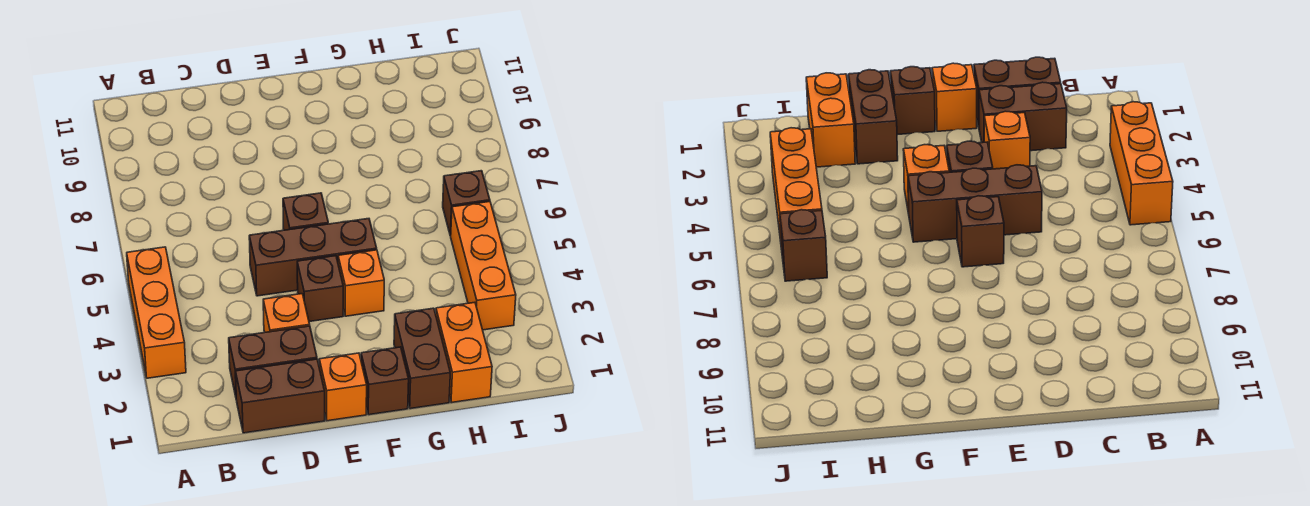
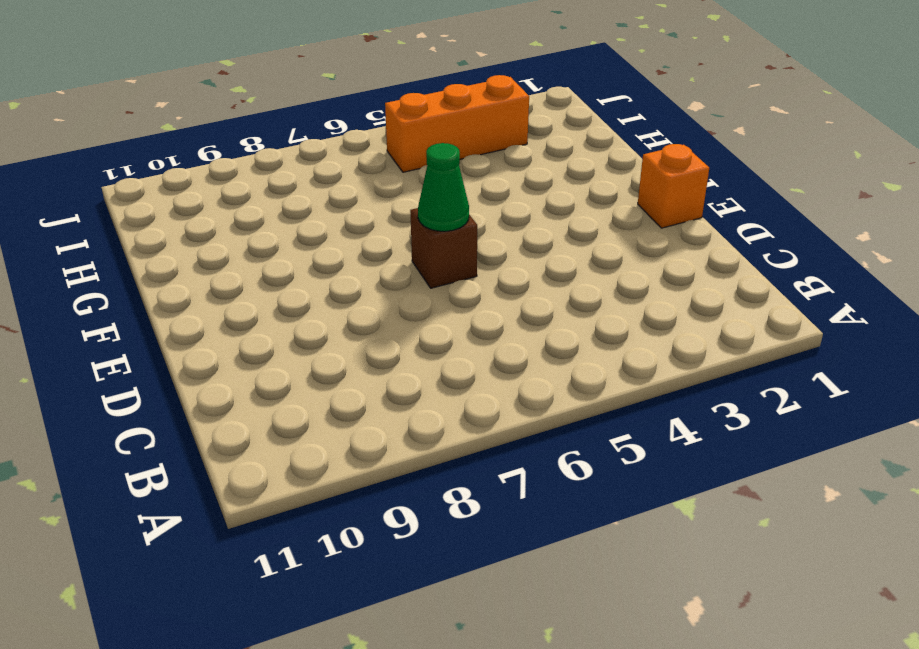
green cone E6 level 2 -> none
none -> orange brick A3:A5 level 1
none -> brown brick C1:D1 level 1
none -> brown brick C2:D2 level 1

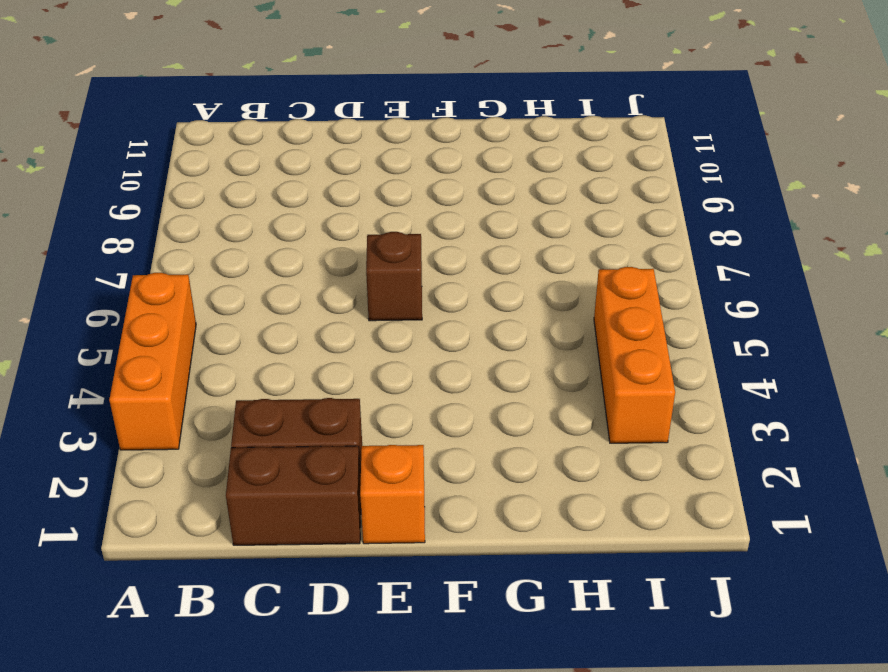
none -> orange brick D3 level 1
none -> brown brick D5:F5 level 1
none -> brown brick E4 level 1

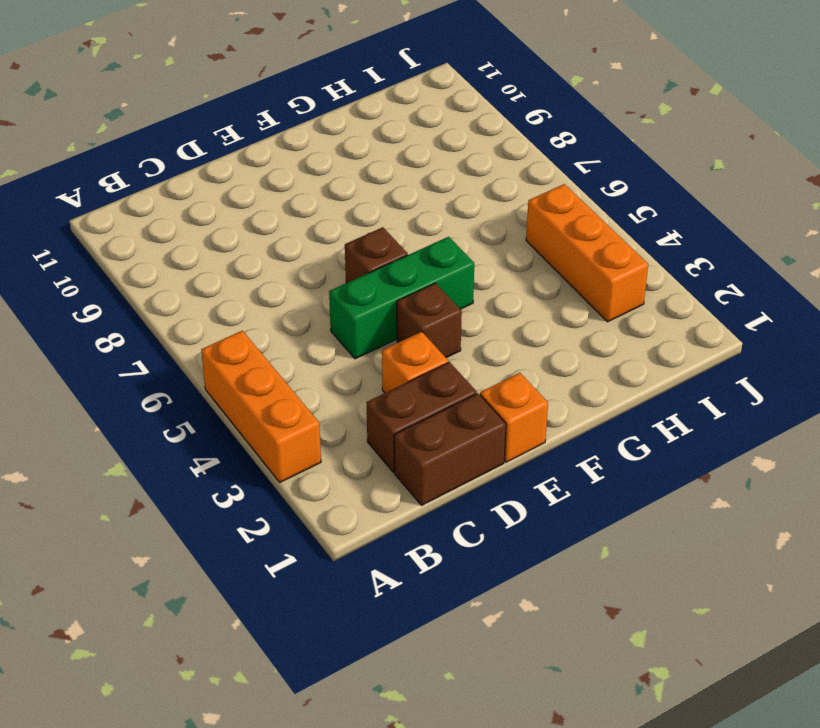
green brick D5:F5 level 1 -> brown brick D5:F5 level 1
none -> brown brick F1 level 1
none -> orange brick F4 level 1
none -> brown brick G1:G2 level 1

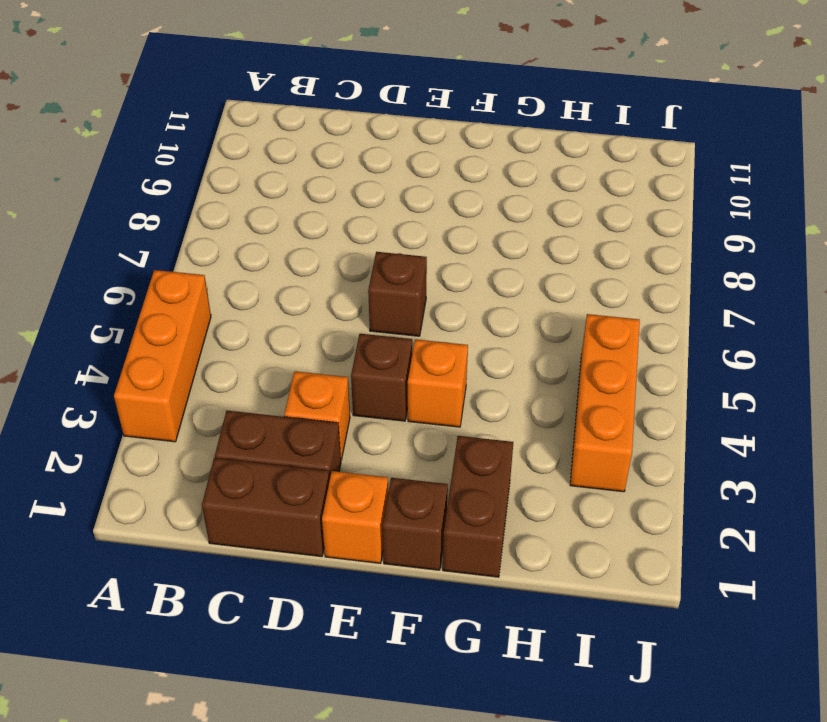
none -> brown brick D5:F5 level 1
none -> orange brick H1:H2 level 1
none -> brown brick I6 level 1

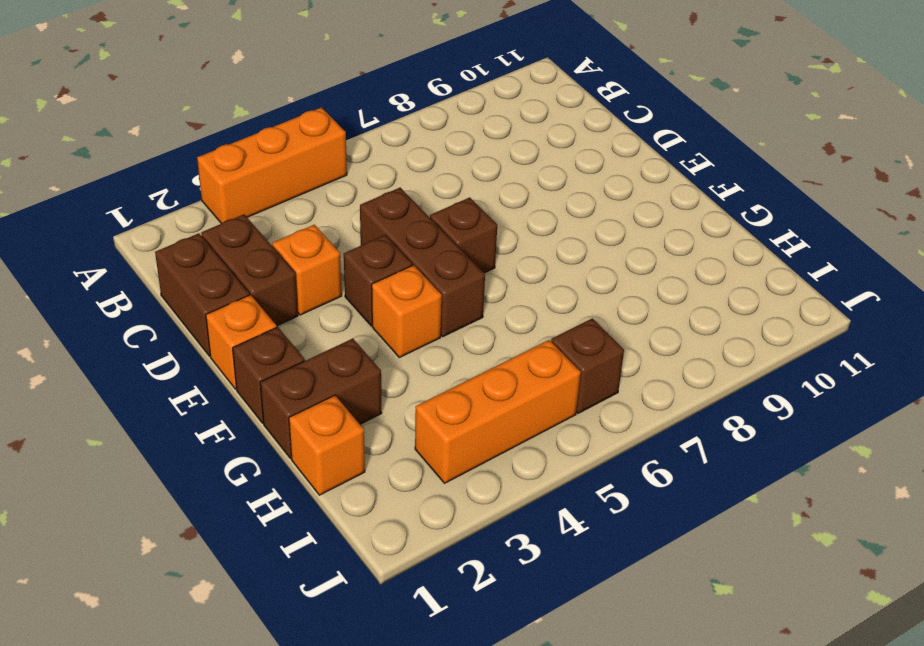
orange brick H1 level 1 -> orange brick H1:H2 level 1

